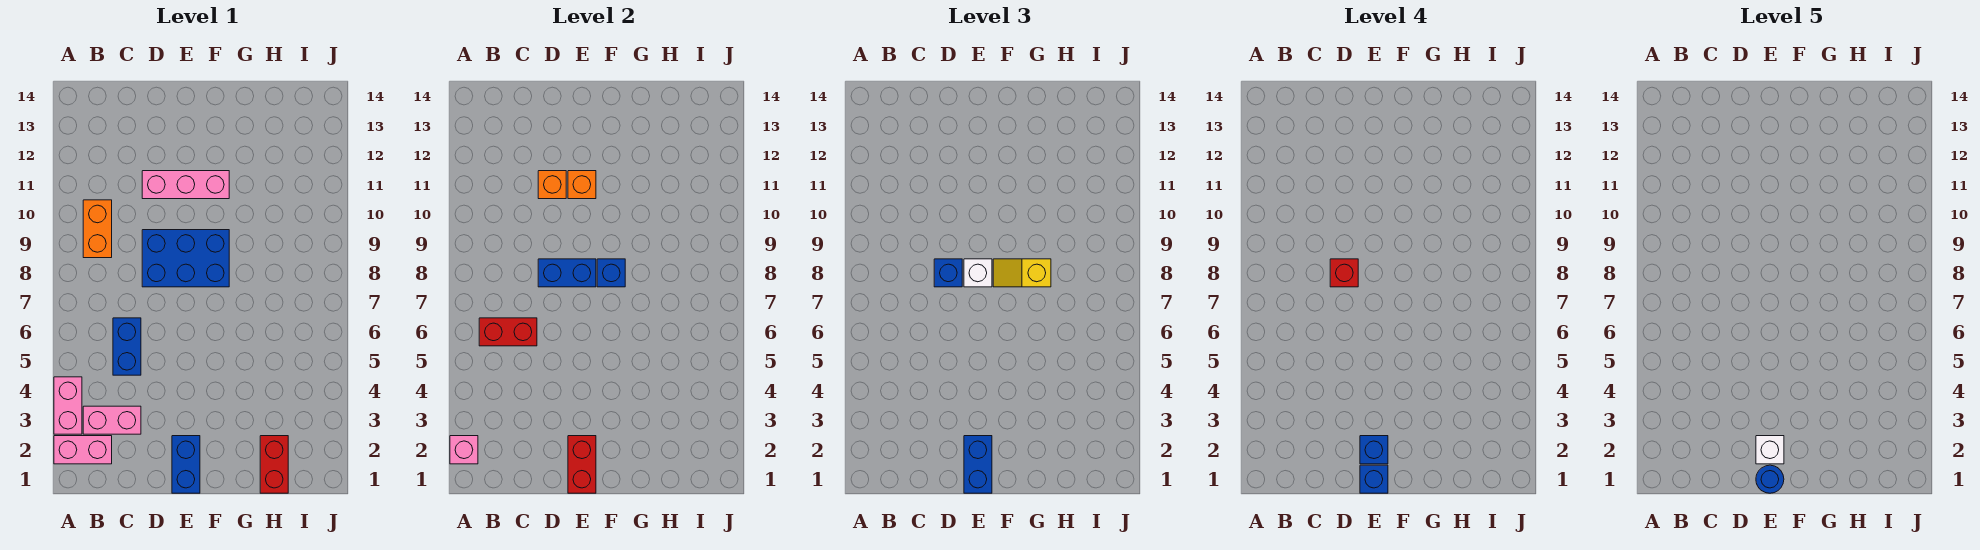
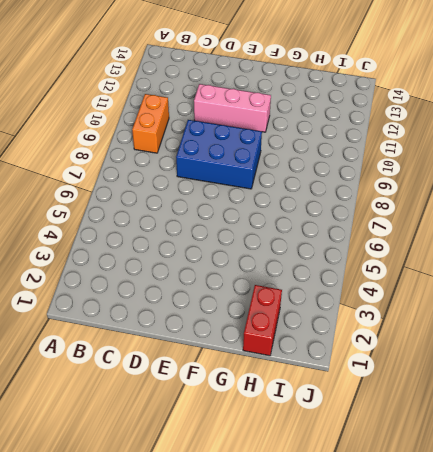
none -> pink brick A2:B2 level 1
none -> pink brick A3:A4 level 1
none -> pink brick B3:C3 level 1

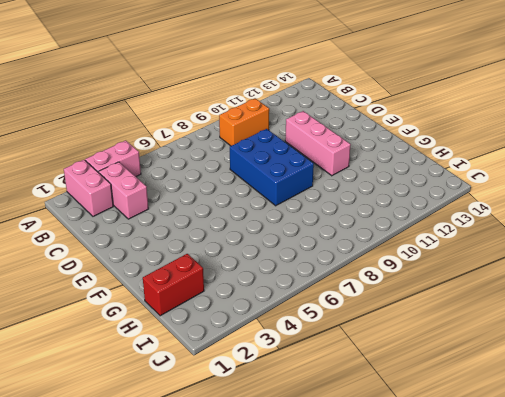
none -> blue brick C5:C6 level 1
none -> blue brick E1:E2 level 1
none -> pink brick A2 level 2

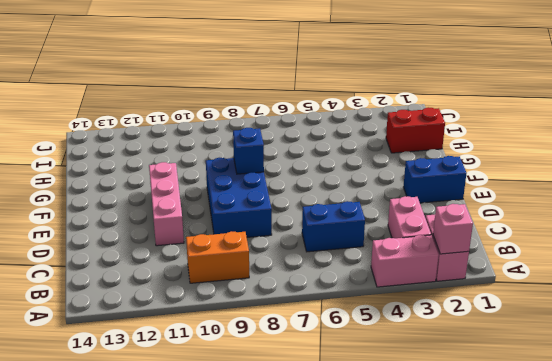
none -> red brick B6:C6 level 2
none -> blue brick D8:E8 level 2
none -> orange brick D11 level 2

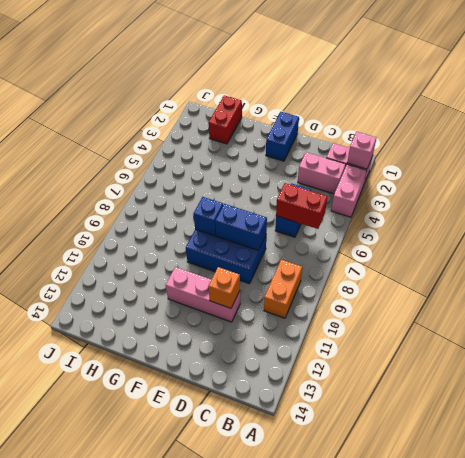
none -> red brick E1:E2 level 2
none -> orange brick E11 level 2
none -> blue brick D8 level 3

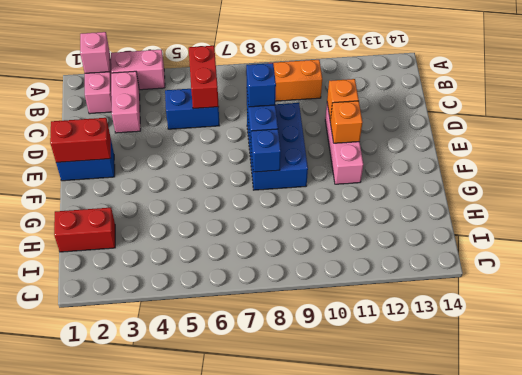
none -> blue brick E1:E2 level 3
none -> white brick E8 level 3
none -> yellow slope F8:G8 level 3 top G

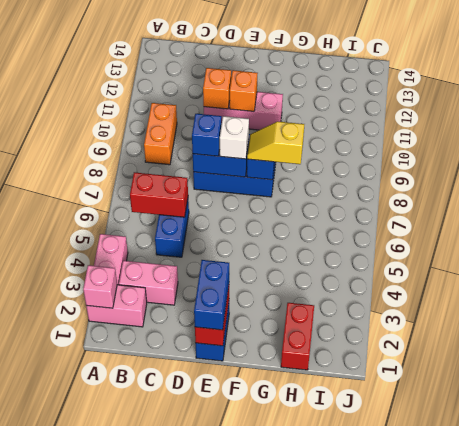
none -> red brick D8 level 4
none -> blue brick E1 level 4
none -> blue brick E2 level 4

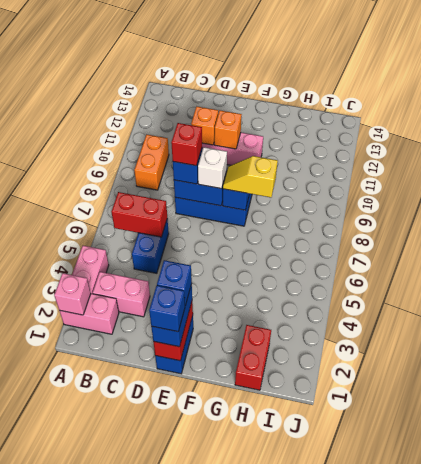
none -> blue round brick E1 level 5
none -> white brick E2 level 5

